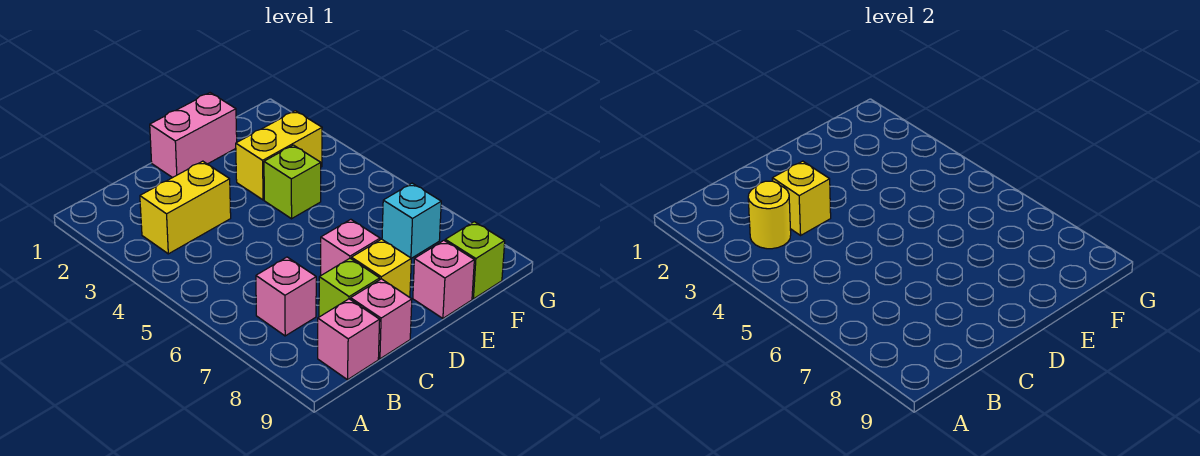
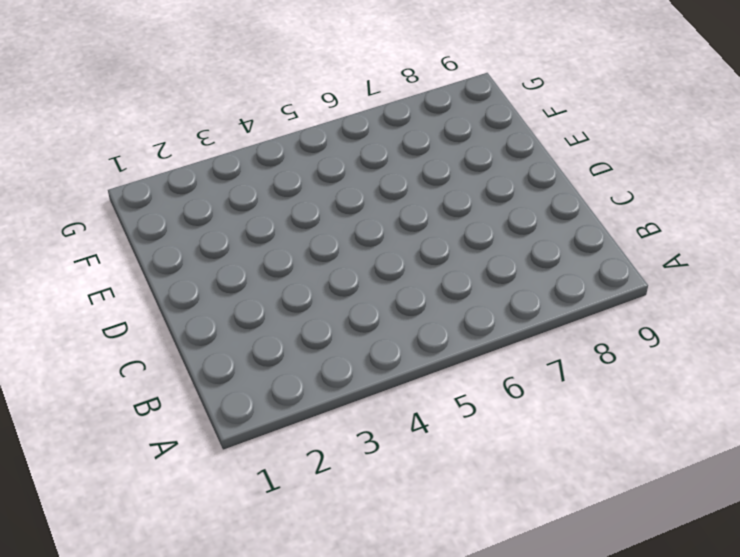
none -> yellow brick B3:C3 level 1
none -> pink brick B7 level 1
none -> pink brick B9 level 1

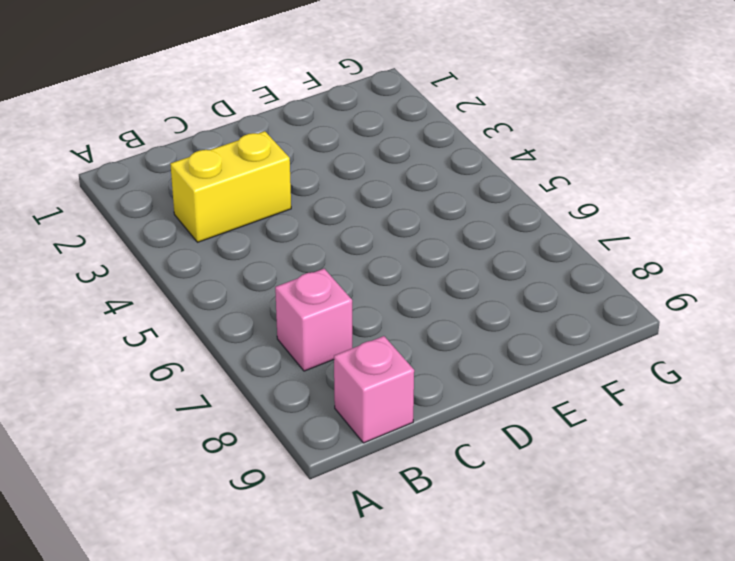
none -> lime brick C8 level 1
none -> pink brick C9 level 1
none -> pink brick D1:E1 level 1

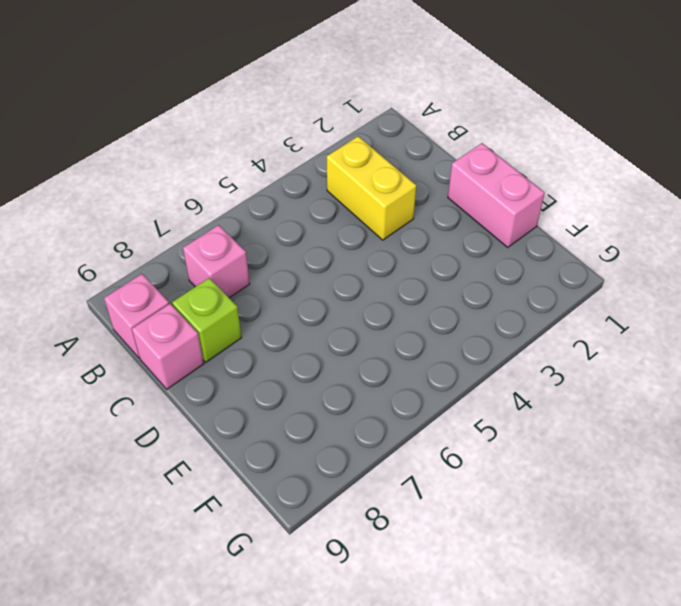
none -> pink brick D7 level 1
none -> yellow brick D8 level 1
none -> yellow brick E3:F3 level 1

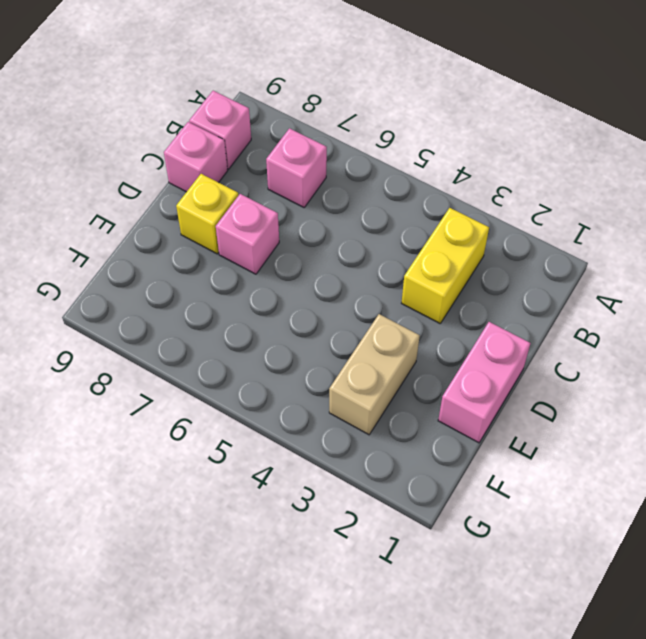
tan brick E3:F3 level 1 -> yellow brick E3:F3 level 1
none -> lime brick C8 level 1
none -> lime brick E4 level 1
none -> pink brick E9 level 1

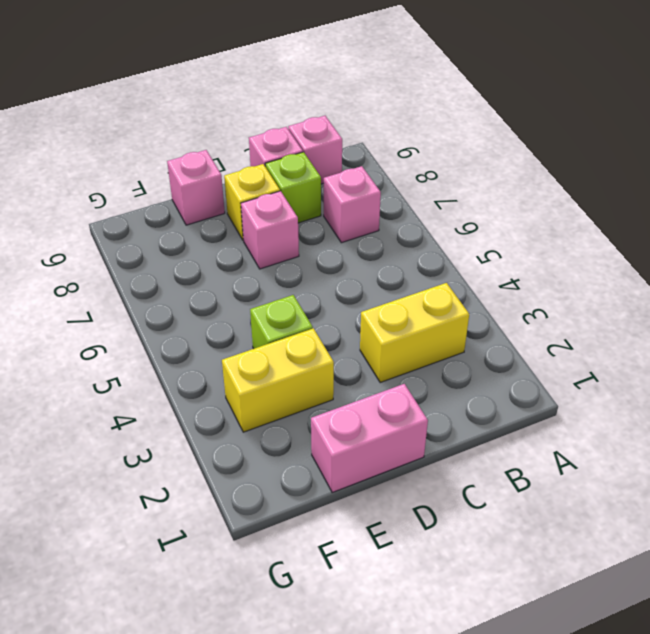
none -> cyan brick F7 level 1
none -> lime brick F9 level 1
none -> yellow round brick B3 level 2

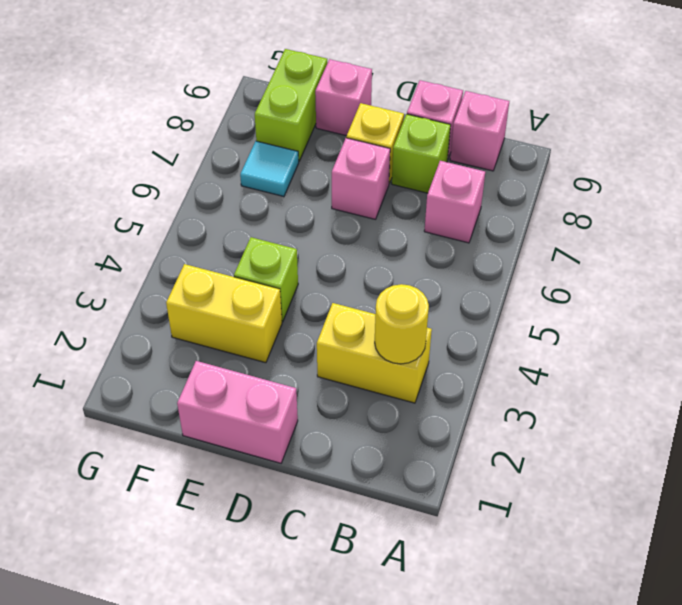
cyan tile F7 level 1 -> cyan brick F7 level 1
lime brick F8:F9 level 1 -> lime brick F9 level 1
none -> yellow brick C3 level 2

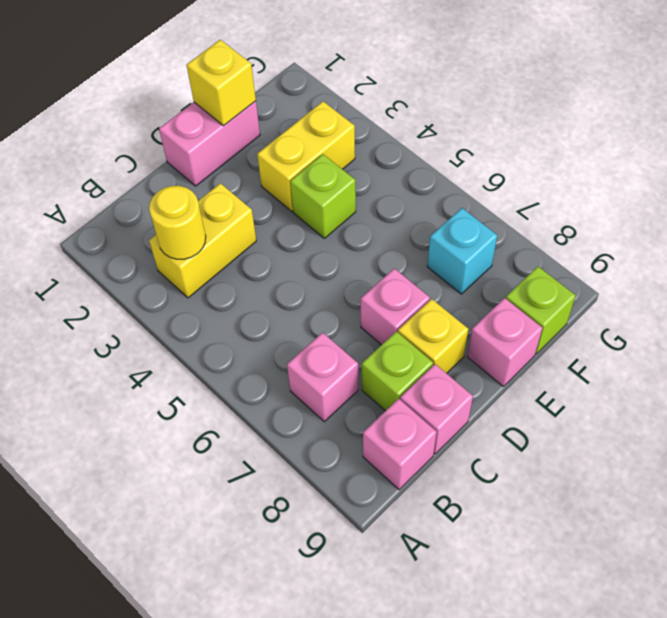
yellow brick E1 level 2 -> yellow brick C3 level 2

